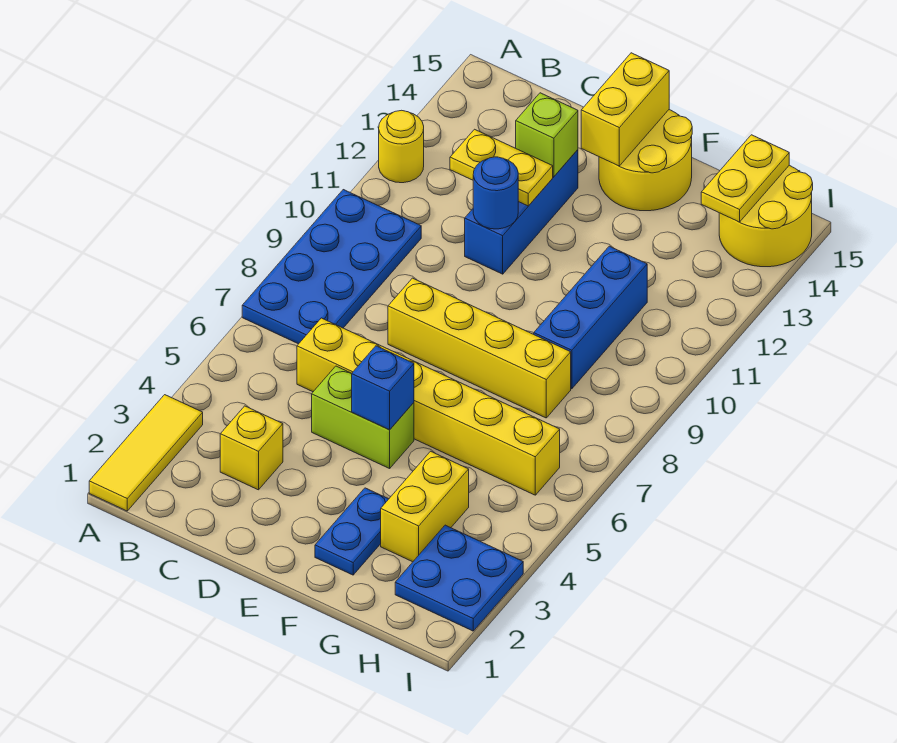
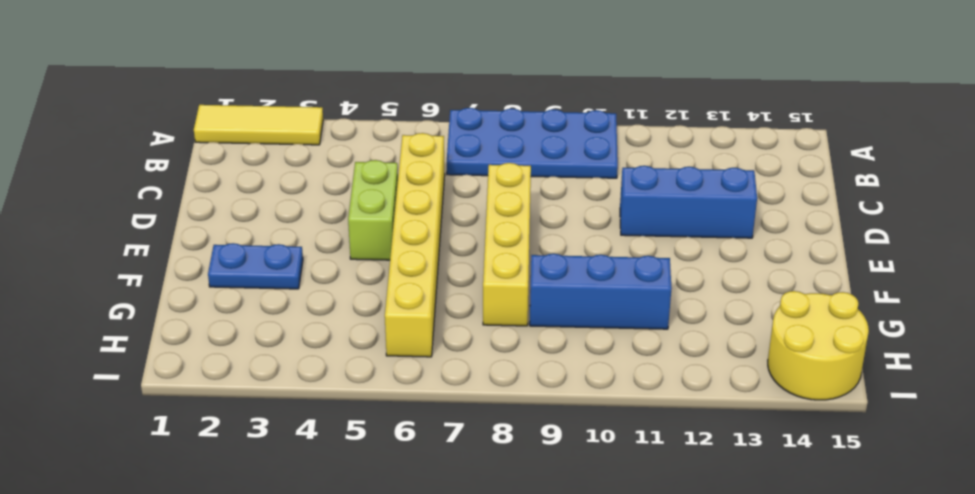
none -> yellow round brick A12 level 1
none -> yellow brick C3 level 1
none -> yellow round brick E14:F15 level 1

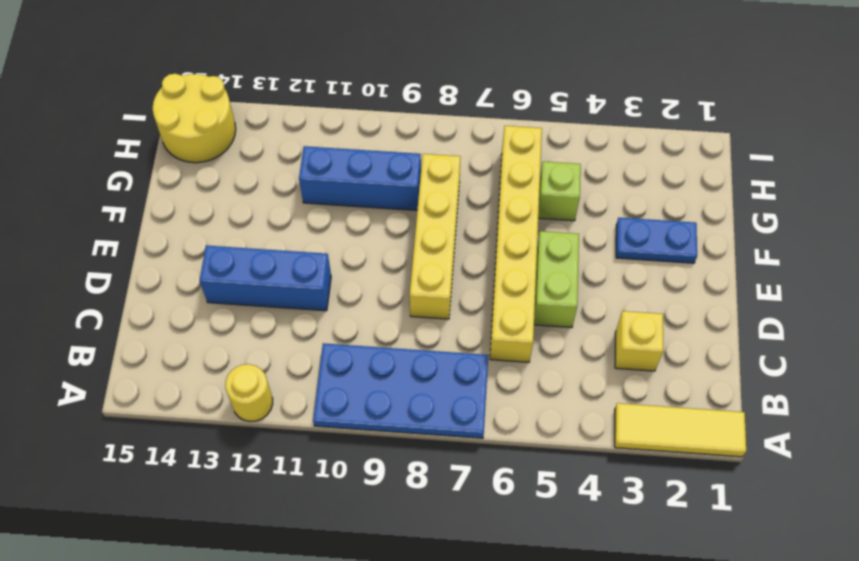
lime brick G5 level 1 -> lime brick D13 level 2
none -> yellow round brick E14:F15 level 1
none -> yellow brick G3:G4 level 1
none -> blue plate H2:I3 level 1

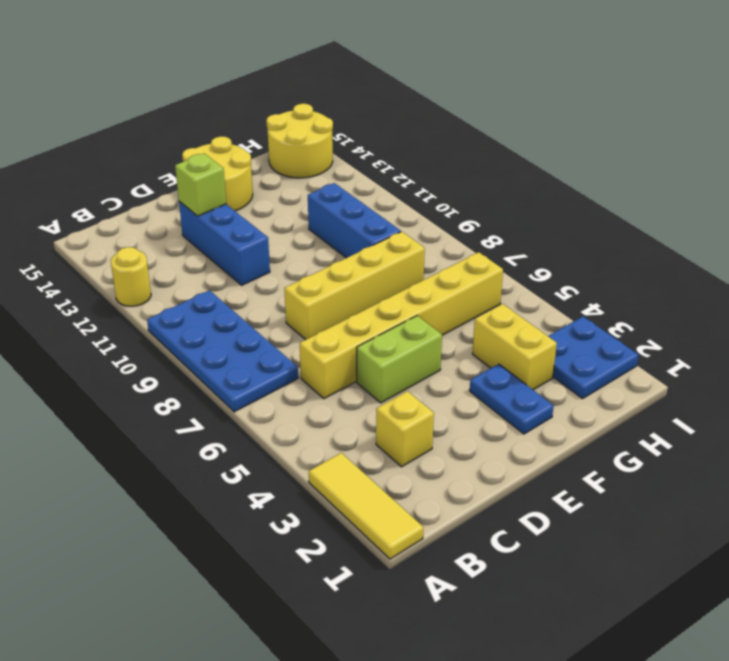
none -> yellow plate C12:D12 level 2
none -> blue round brick D11 level 2
none -> blue brick E5 level 2

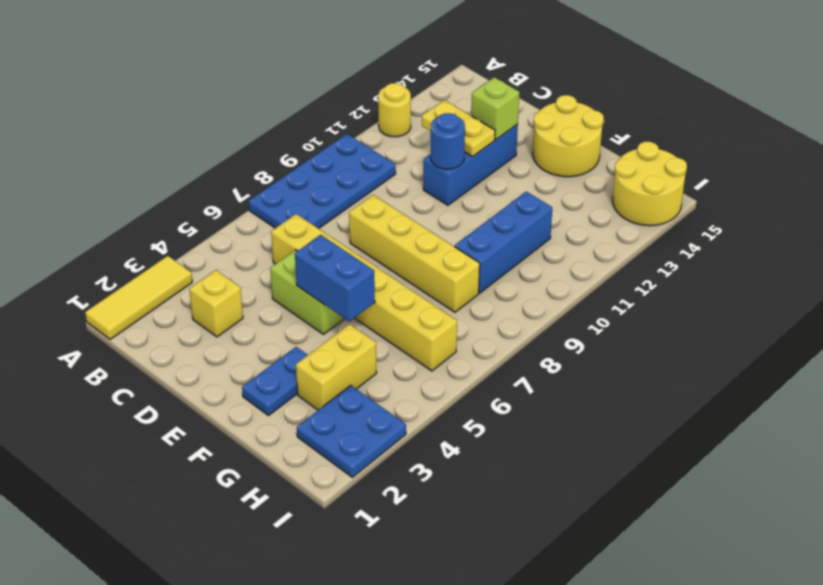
blue brick E5:F5 level 2 -> blue brick E5 level 2
none -> yellow brick E14:E15 level 2
none -> yellow plate H14:H15 level 2

